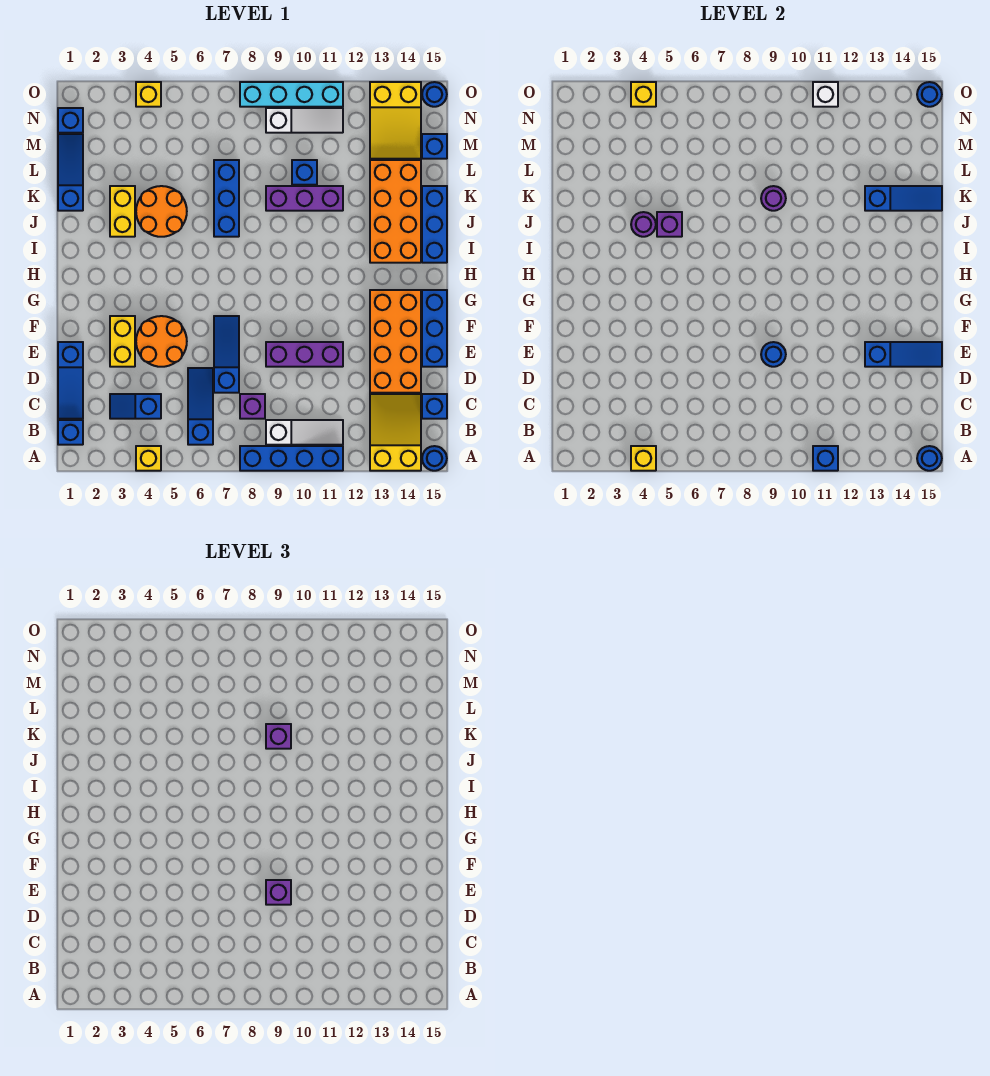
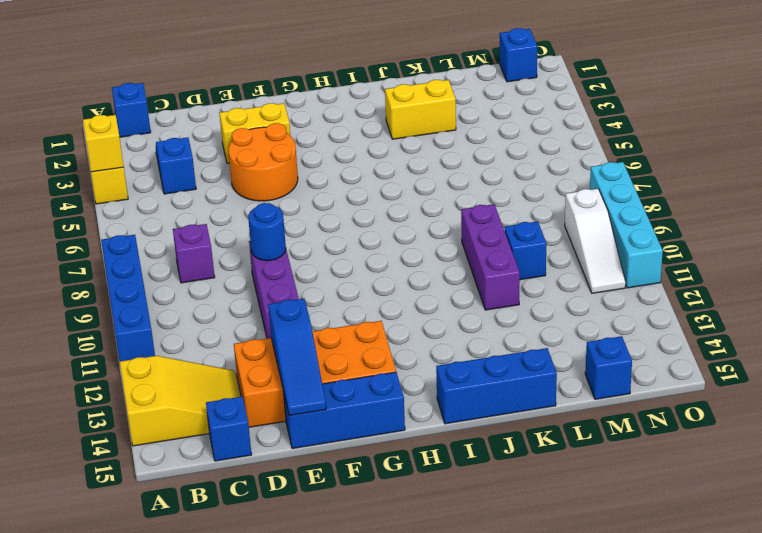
none -> blue round brick A15 level 1
none -> blue slope B6:D6 level 1 top B
none -> white slope B9:B11 level 1 top 9
none -> blue slope C1:E1 level 1 top E

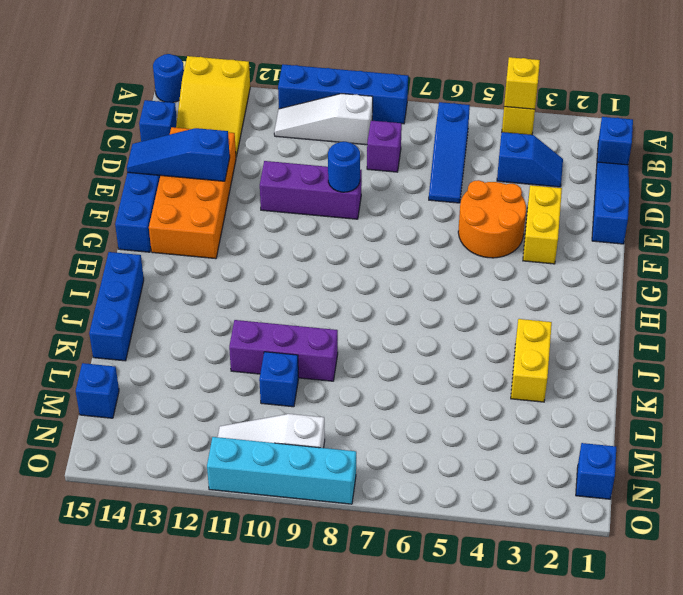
none -> blue slope D7:F7 level 1 top D
none -> orange brick I13:L14 level 1
none -> orange round brick J4:K5 level 1
none -> blue brick J7:L7 level 1

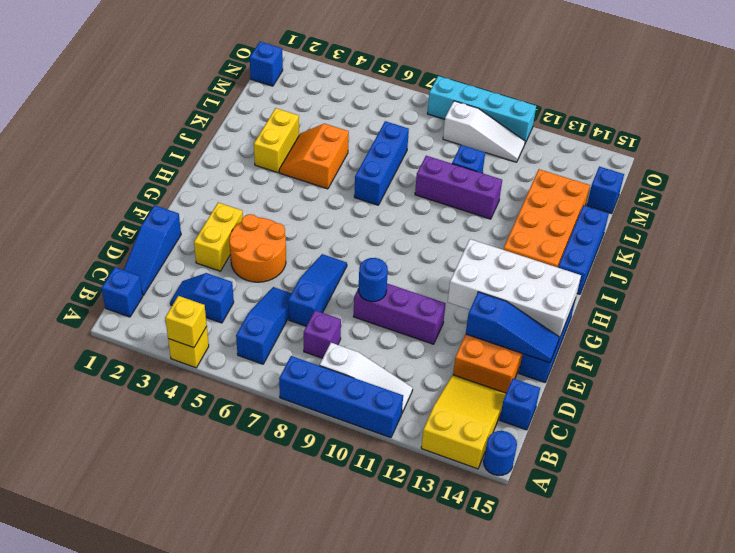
white brick F12:G15 level 2 -> none
orange slope J4:K5 level 1 top 5 -> orange round brick J4:K5 level 1
none -> blue slope K1:M1 level 1 top K
none -> yellow slope M13:O14 level 1 top O
none -> yellow brick O4 level 1
none -> blue round brick O15 level 1

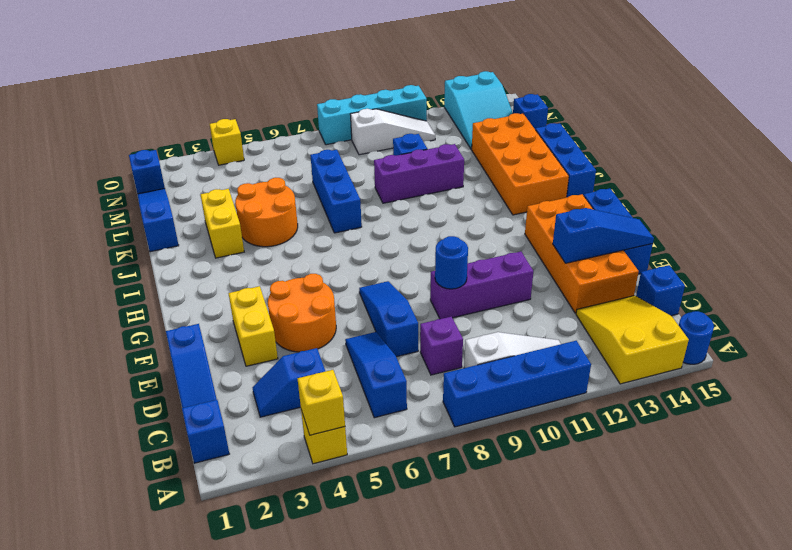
cyan slope M13:O14 level 1 top O -> yellow slope M13:O14 level 1 top O
none -> blue round brick O15 level 1
none -> blue brick A11 level 2
none -> blue round brick A15 level 2
none -> purple round brick J4 level 2

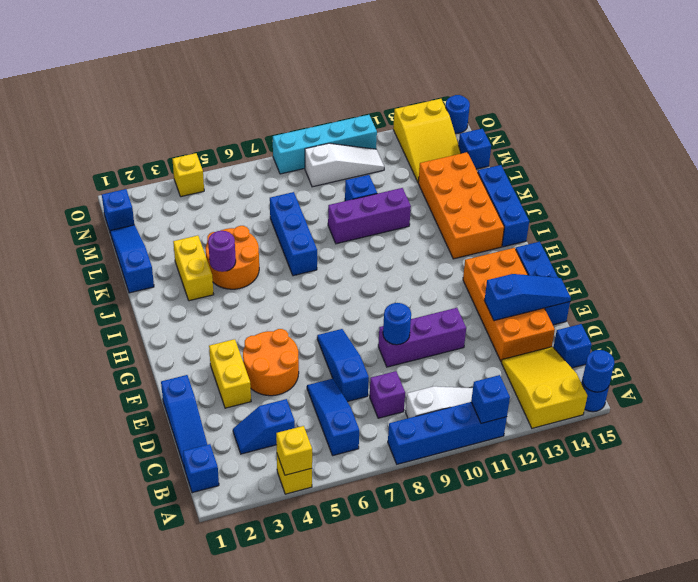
none -> purple brick J5 level 2
none -> purple round brick K9 level 2
none -> blue slope K13:K15 level 2 top 13
none -> yellow brick O4 level 2

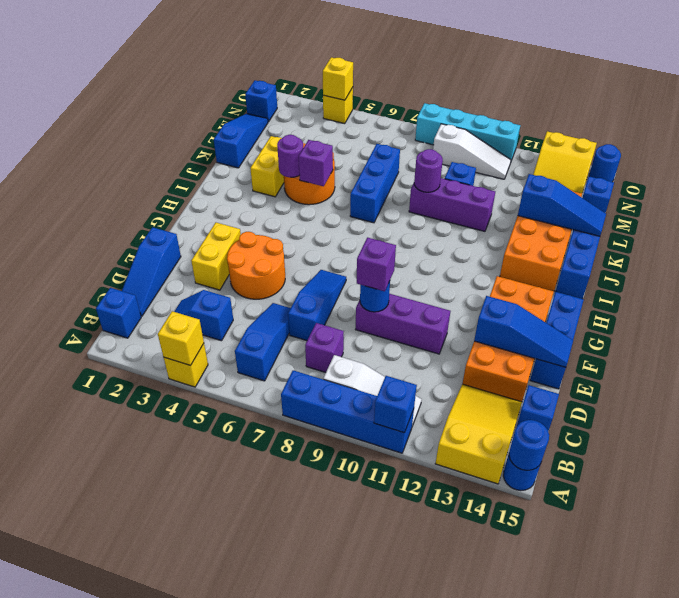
none -> white brick O11 level 2
none -> blue round brick O15 level 2
none -> purple brick K9 level 3

